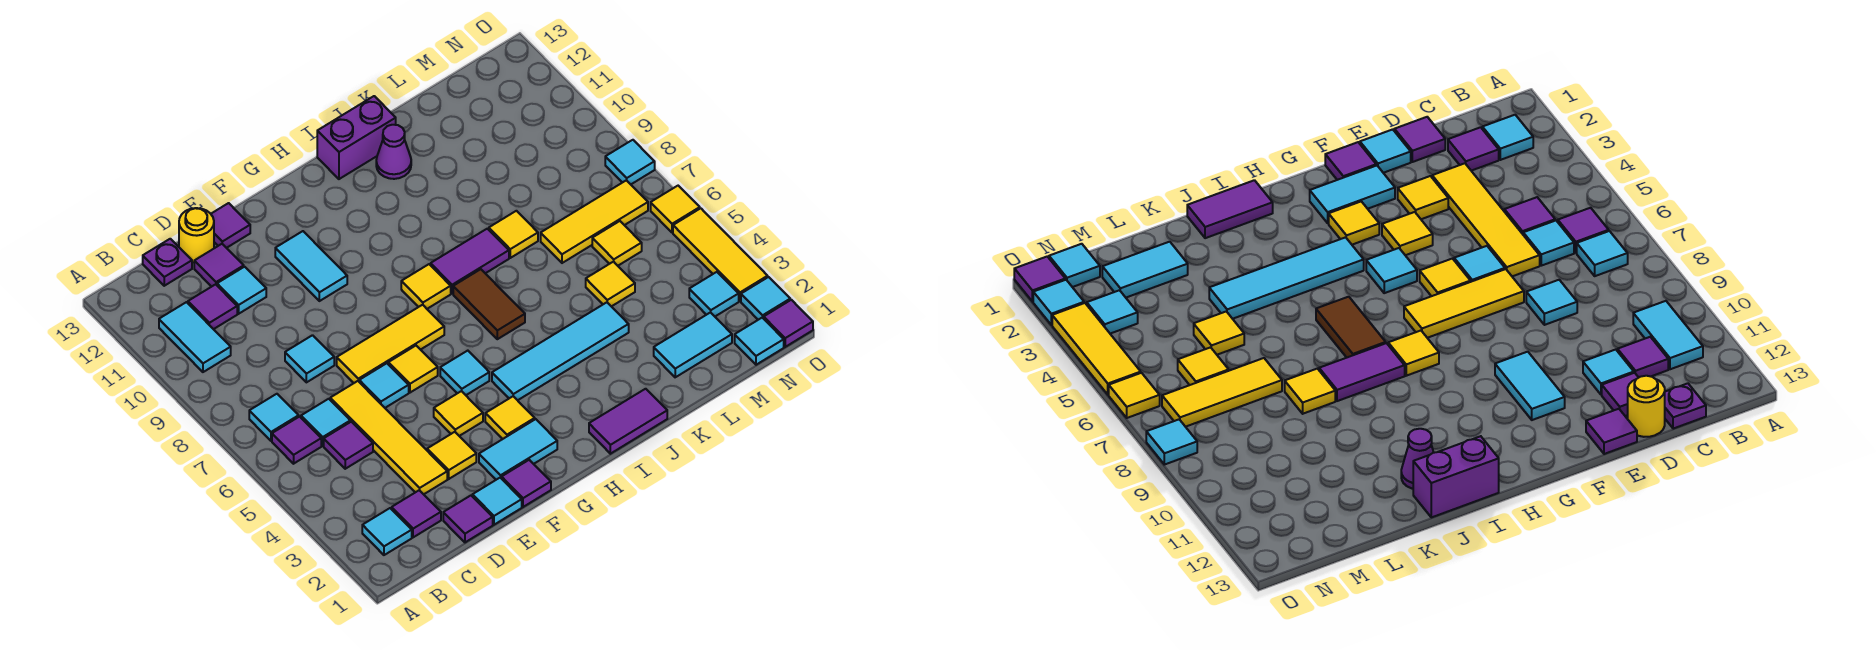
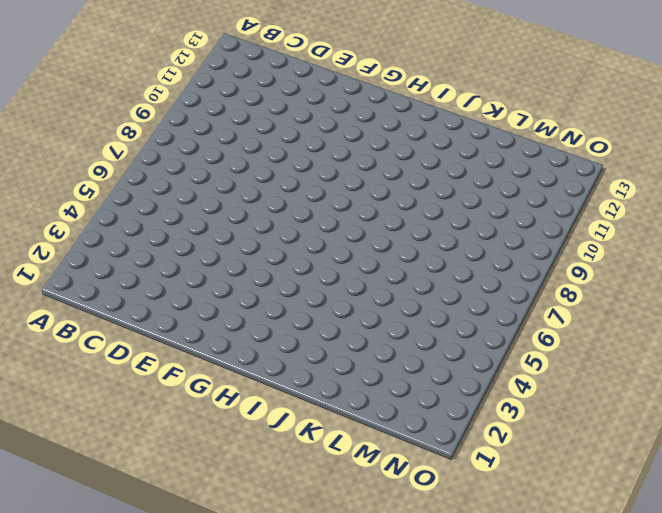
none -> cyan tile B2 level 1
none -> purple tile B6 level 1
none -> cyan tile B7 level 1
none -> cyan tile B10:B11 level 1

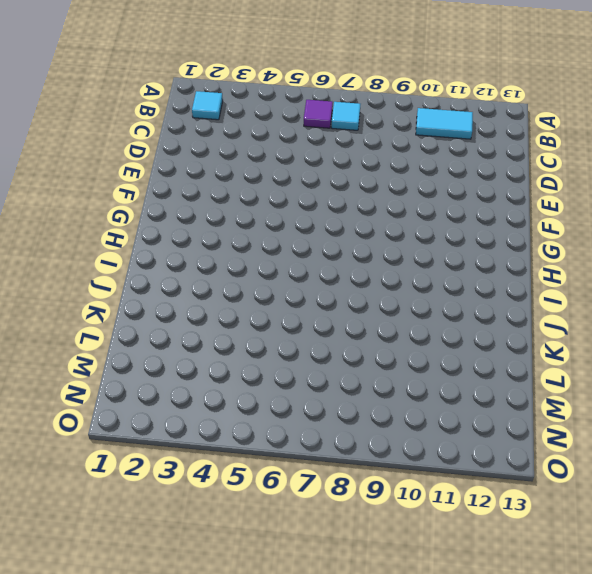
none -> purple tile C2 level 1
none -> purple tile C5 level 1
none -> cyan tile C6 level 1
none -> purple tile C11 level 1

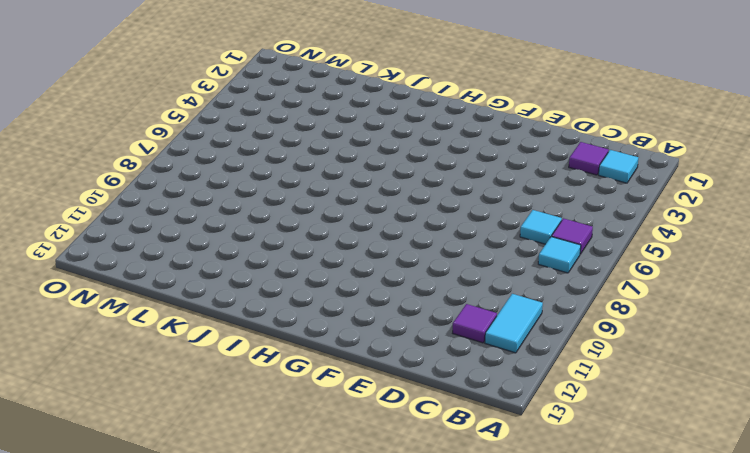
none -> purple tile C5 level 1
none -> purple plate C13 level 1
none -> purple tile D1 level 1
none -> yellow tile D3:D6 level 1

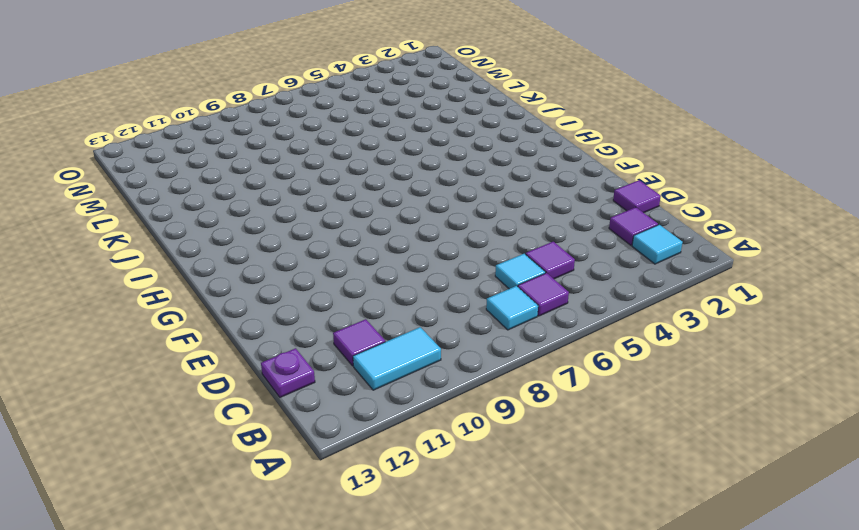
none -> yellow tile D3:D6 level 1
none -> cyan tile D8 level 1
none -> cyan tile D11 level 1
none -> purple tile D12 level 1

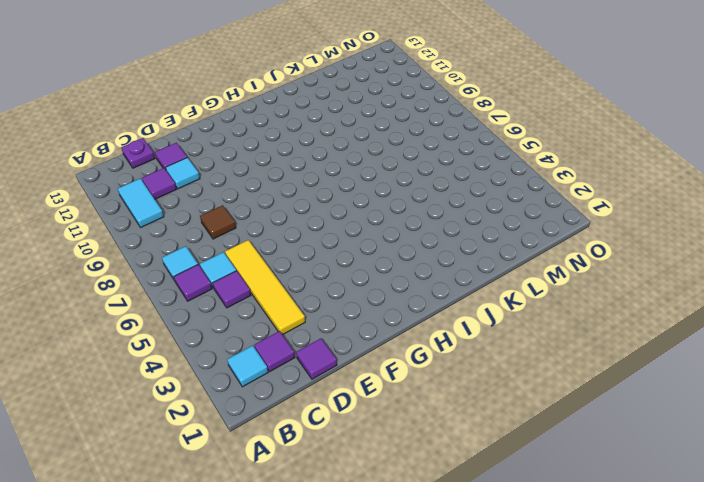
brown tile D8 level 1 -> cyan tile D8 level 1
none -> yellow round brick D13 level 1
none -> cyan tile E1 level 1
none -> yellow tile E3 level 1
none -> cyan tile E6 level 1

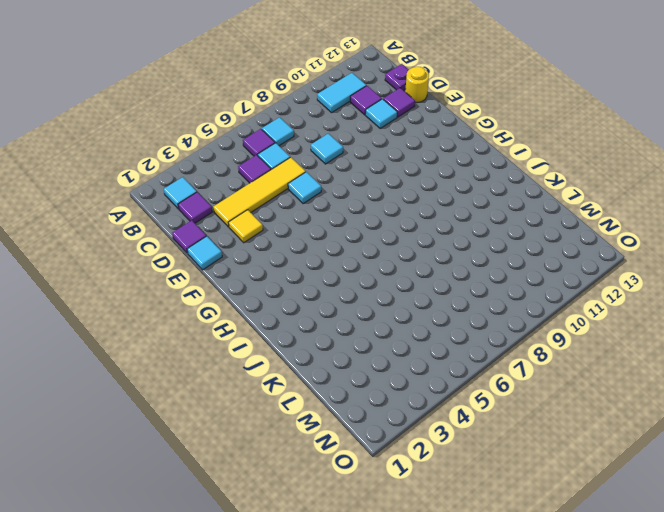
none -> yellow tile E7:G7 level 1
none -> purple tile E13 level 1
none -> purple tile F1 level 1
none -> cyan tile F2:G2 level 1

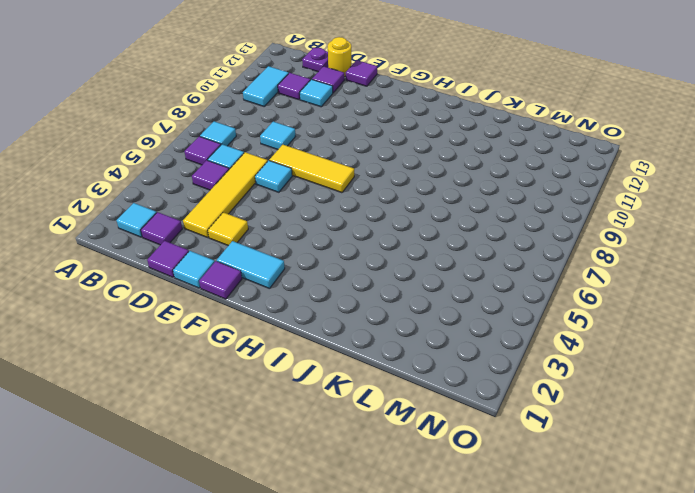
none -> yellow tile F4 level 1
none -> yellow tile F6 level 1
none -> cyan tile F10:F11 level 1
none -> yellow tile G3 level 1

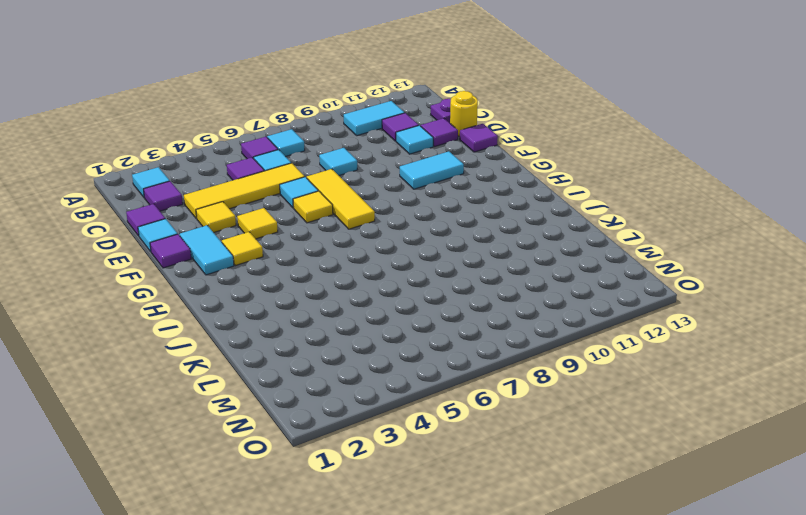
none -> cyan tile G5 level 1
none -> cyan tile H4:K4 level 1
none -> yellow tile H8 level 1
none -> purple tile I1:J1 level 1

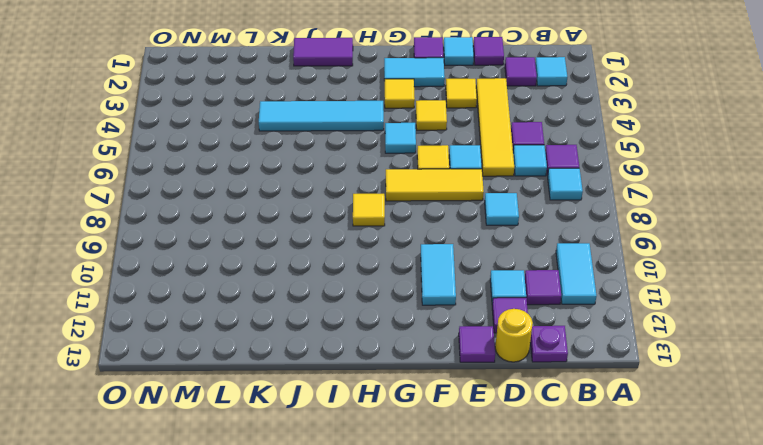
none -> brown tile I6:I7 level 1
none -> purple tile I8:J8 level 1
none -> purple brick I13:J13 level 1
none -> purple cone J12 level 1

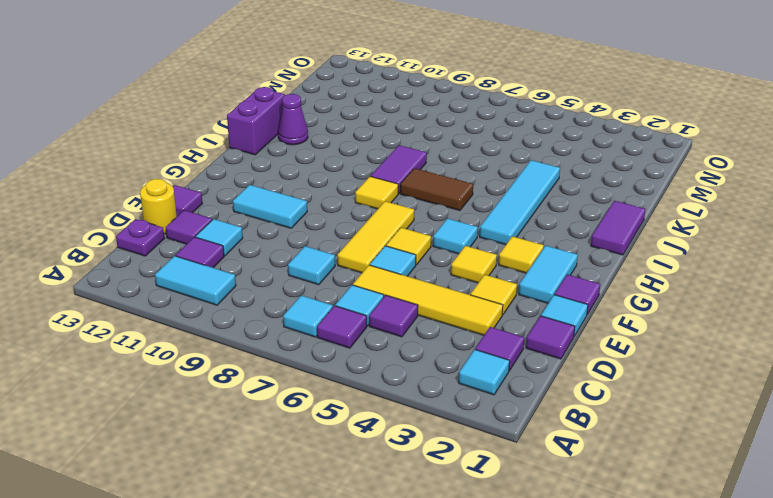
none -> yellow tile K8 level 1
none -> cyan tile L2:M2 level 1
none -> yellow tile L5 level 1
none -> yellow tile L7:N7 level 1

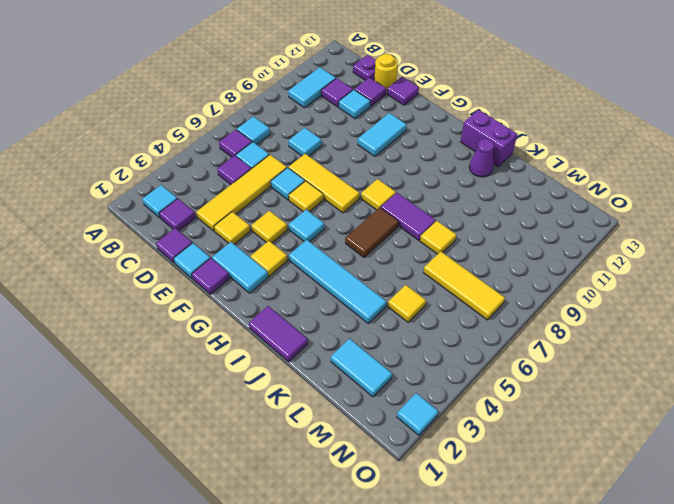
none -> yellow tile M6 level 1
none -> cyan tile N1 level 1
none -> cyan tile N3 level 1
none -> purple tile O1 level 1

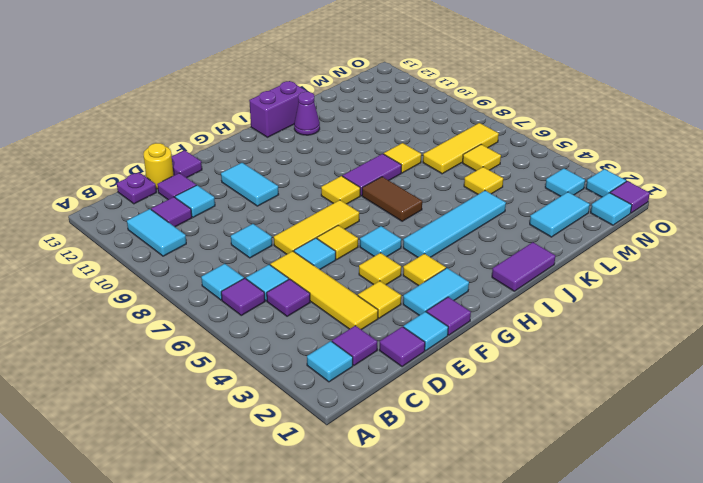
none -> yellow tile O3:O5 level 1
none -> yellow tile O6 level 1
none -> cyan tile O8 level 1

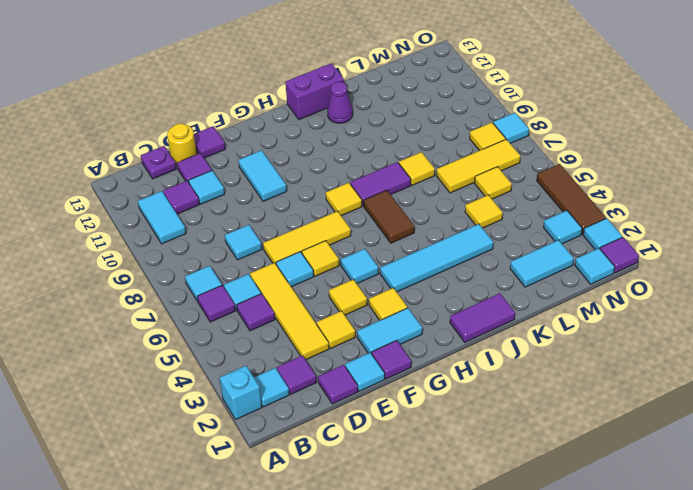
cyan brick A2 level 1 -> none
yellow tile N8 level 1 -> yellow tile O6 level 1
brown tile O3:O5 level 1 -> yellow tile O3:O5 level 1

